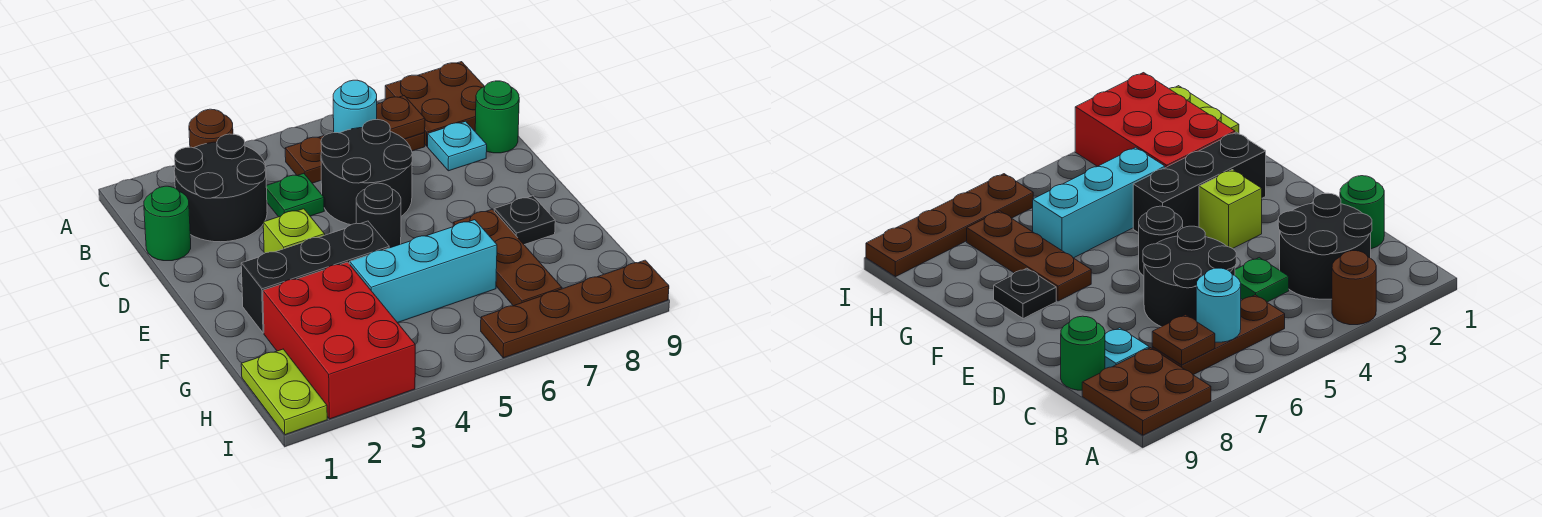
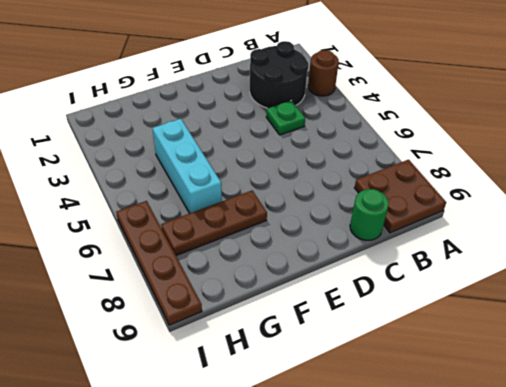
none -> brown plate B5:B7 level 1
none -> green round brick C1 level 1
none -> black round brick C5:D6 level 1

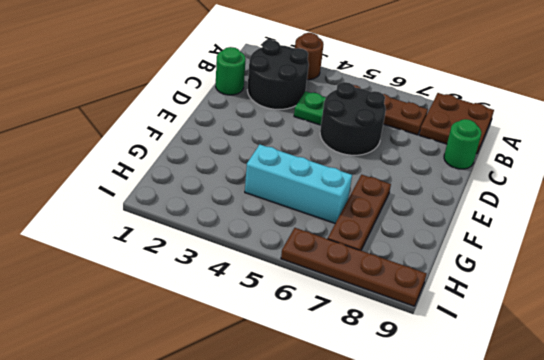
none -> cyan plate C8 level 1
none -> lime brick E3 level 1
none -> black round brick E5 level 1

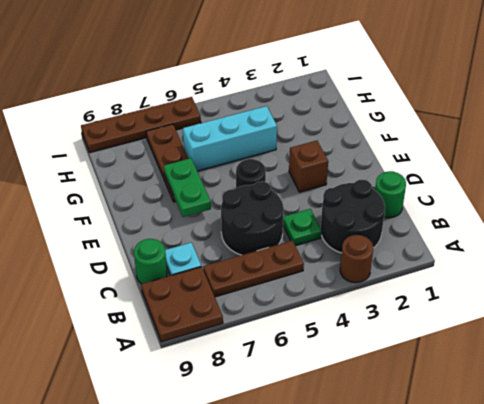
brown brick E3 level 1 -> lime brick E3 level 1
green plate E7:F7 level 2 -> none
none -> black brick F2:F4 level 1
none -> black plate F8 level 1
none -> red brick G2:I3 level 1

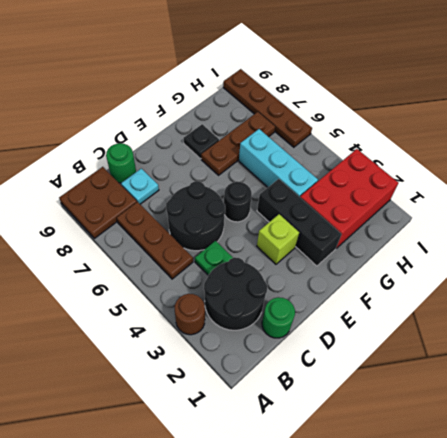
none -> lime plate H1:I1 level 1
none -> cyan round brick B6 level 2
none -> brown plate B7 level 2

